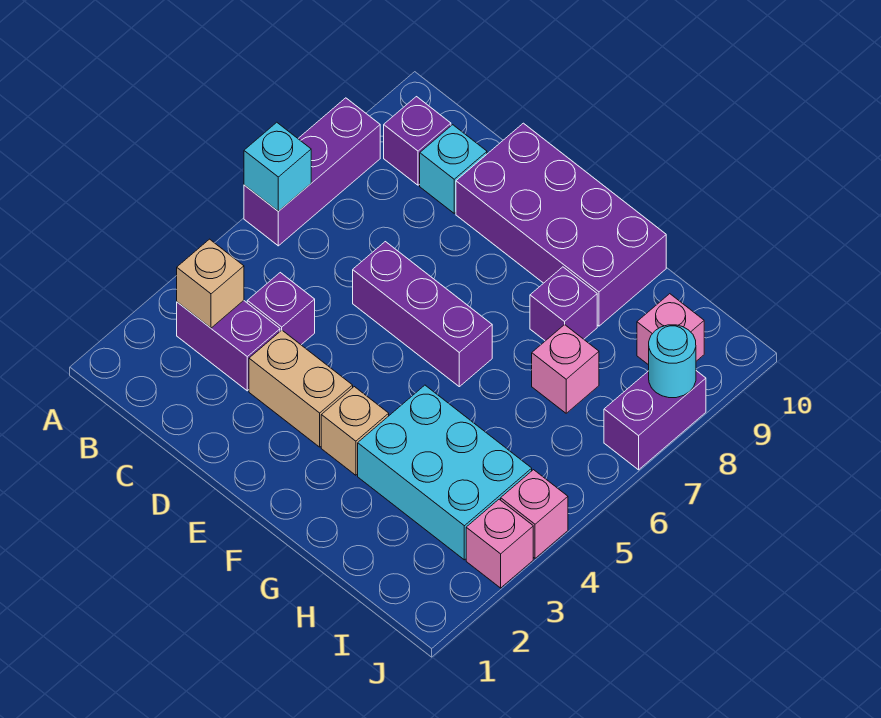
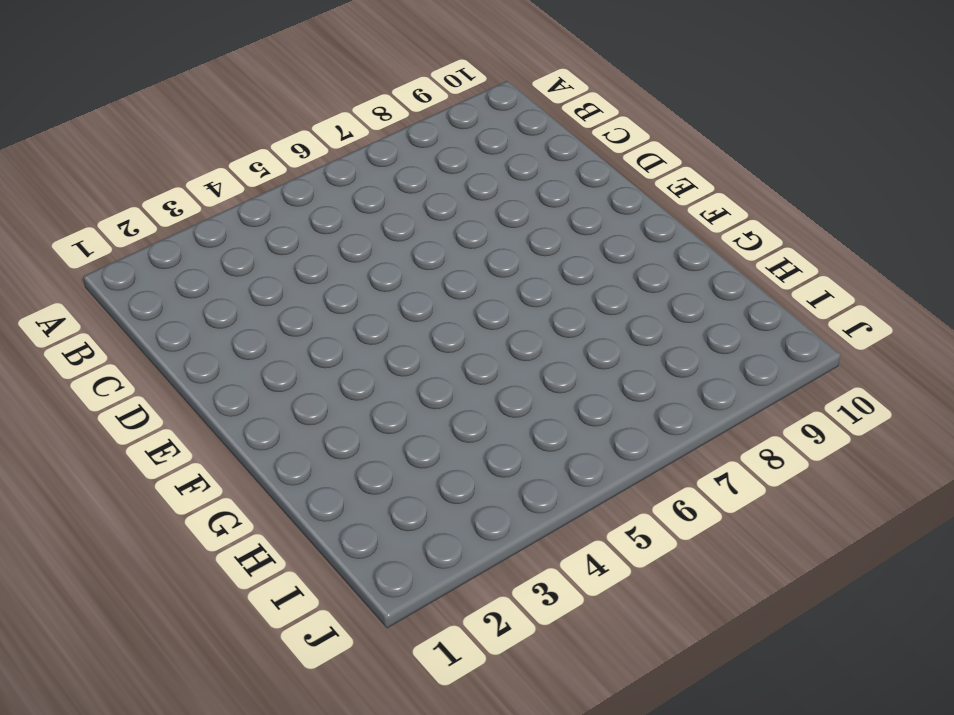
none -> purple brick A6:A8 level 1
none -> purple brick B3:C3 level 1
none -> purple brick B9 level 1

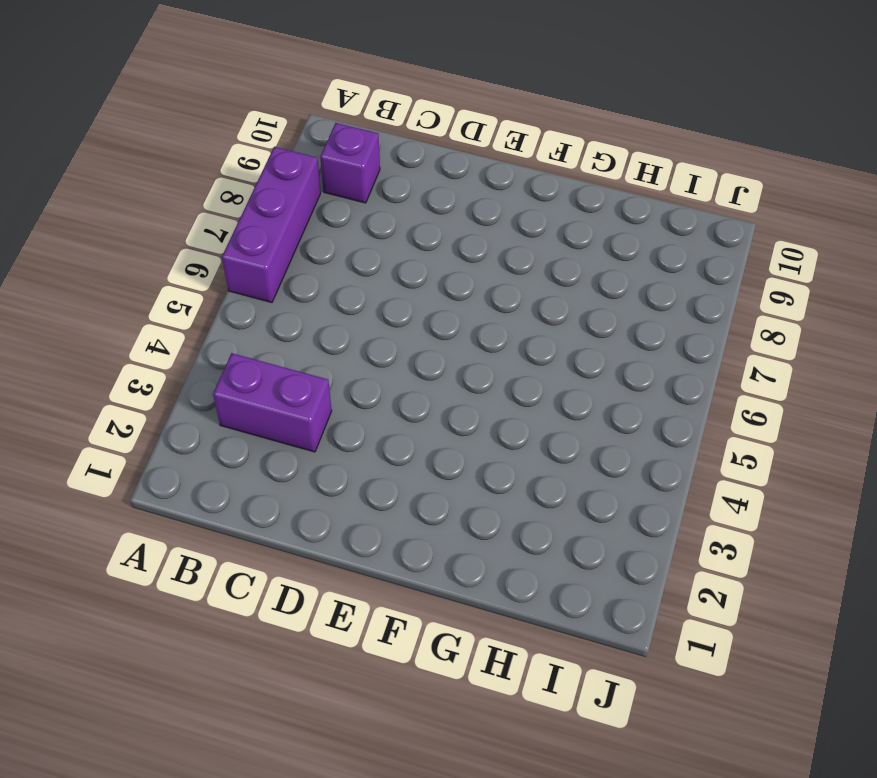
none -> purple brick C4 level 1
none -> cyan brick C9 level 1
none -> tan brick D3:E3 level 1

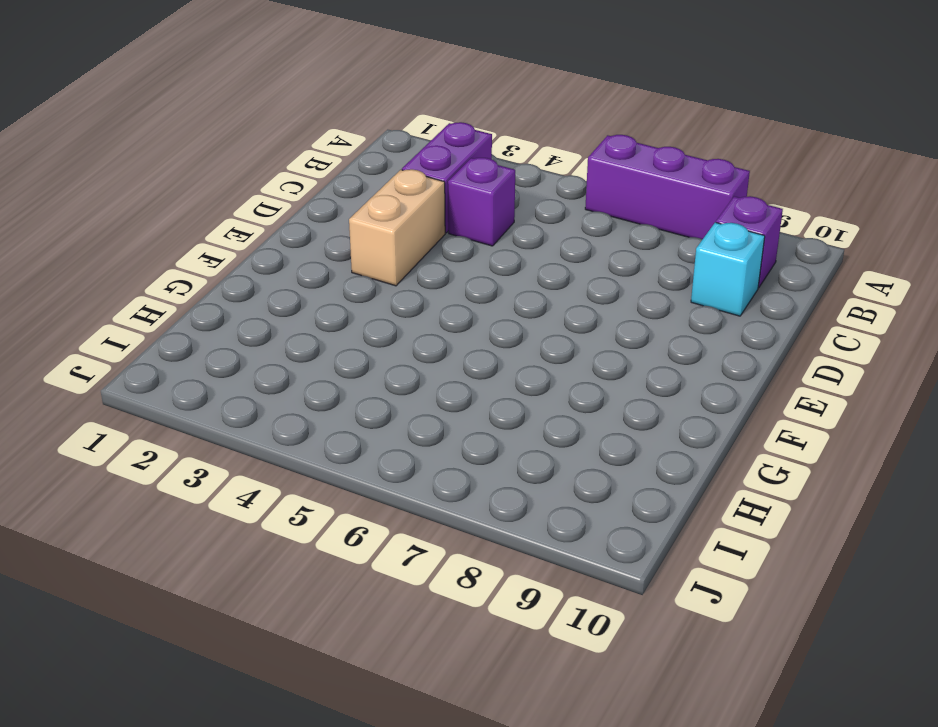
none -> purple brick D6:F6 level 1
none -> purple brick D9:G10 level 1
none -> tan brick F3 level 1

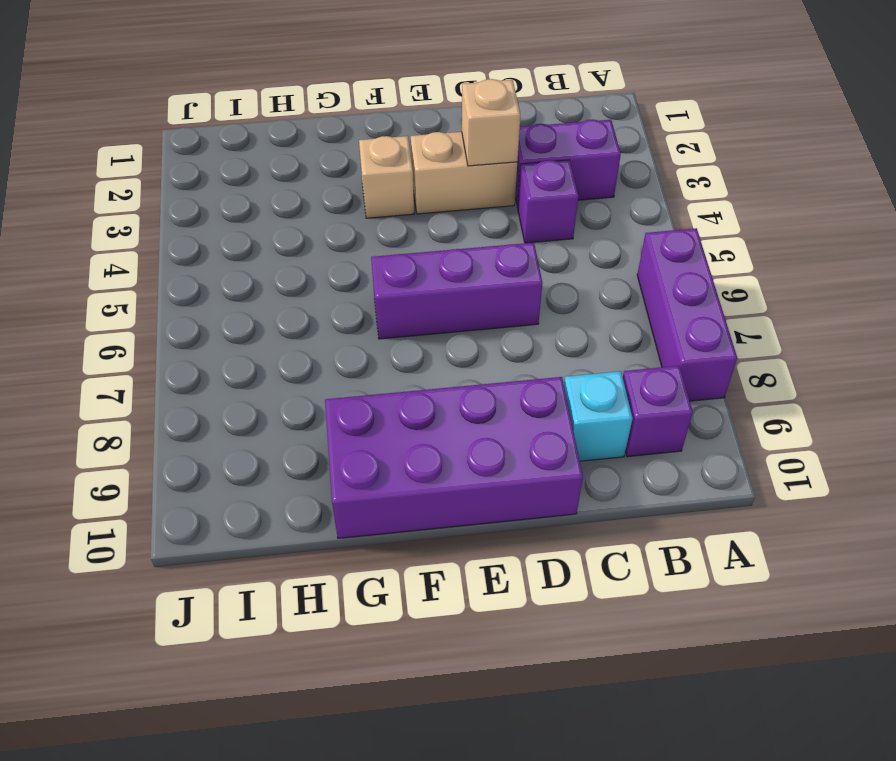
tan brick D3 level 2 -> tan brick B3 level 2
none -> cyan brick G3:I4 level 1
none -> purple brick G8 level 1
none -> pink brick H7 level 1

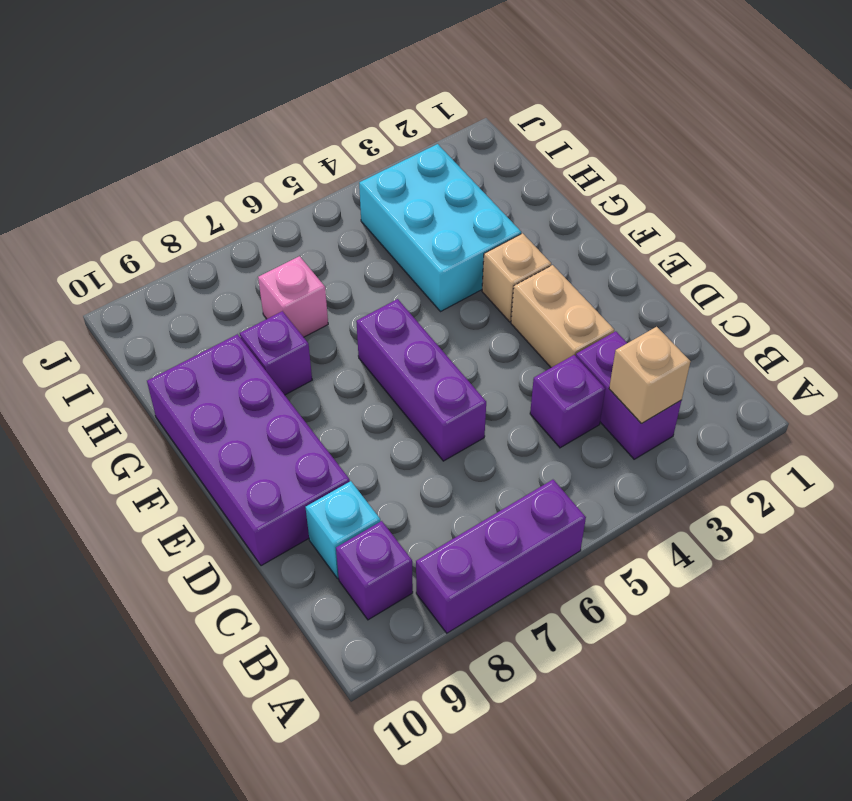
none -> pink brick I9 level 1
none -> pink brick J3 level 1
none -> pink brick J4 level 1

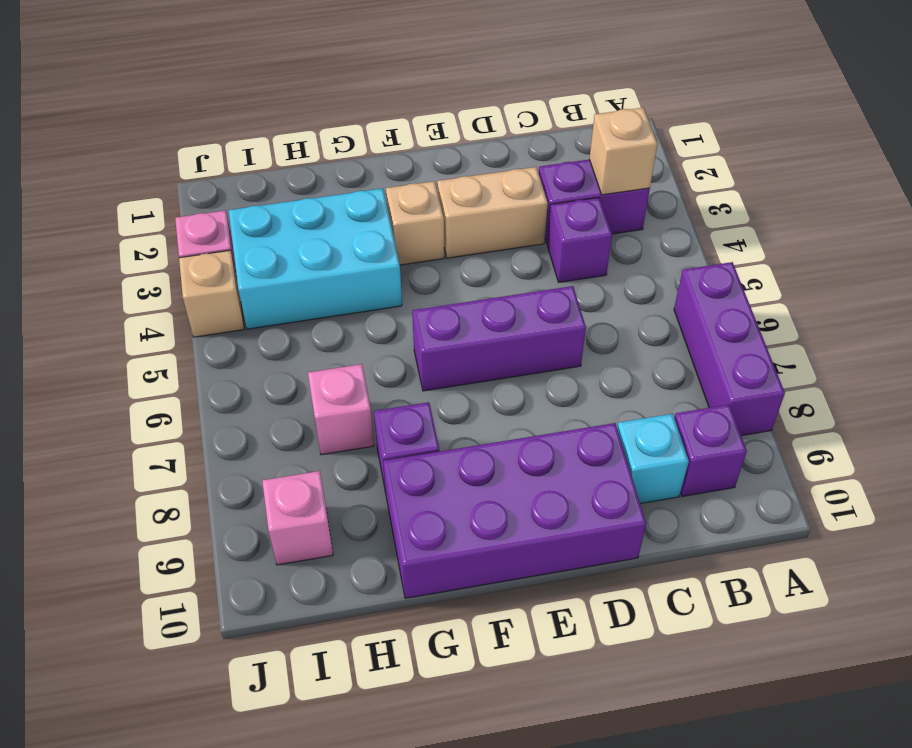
tan brick J4 level 1 -> pink brick J4 level 1
none -> purple brick J7:J8 level 1
none -> cyan brick A6 level 2
none -> cyan round brick J8 level 2

